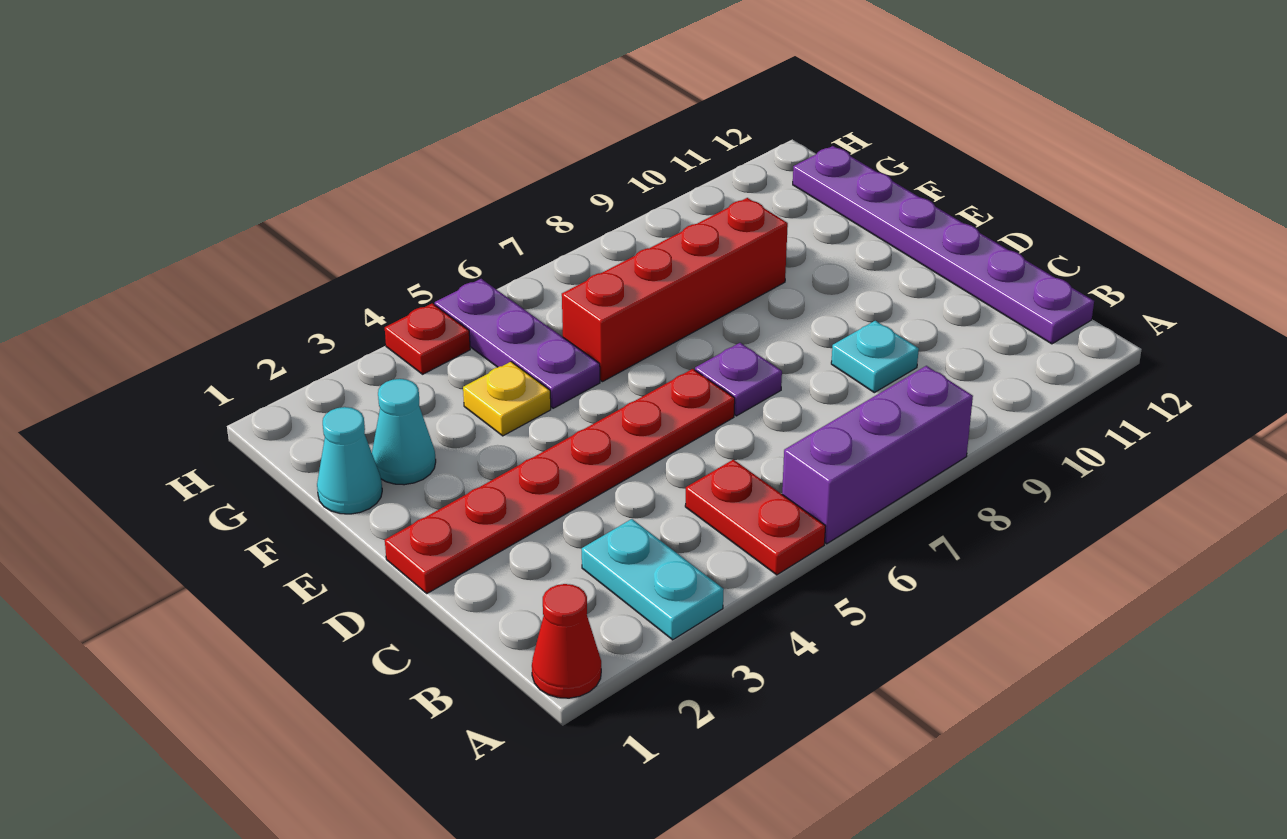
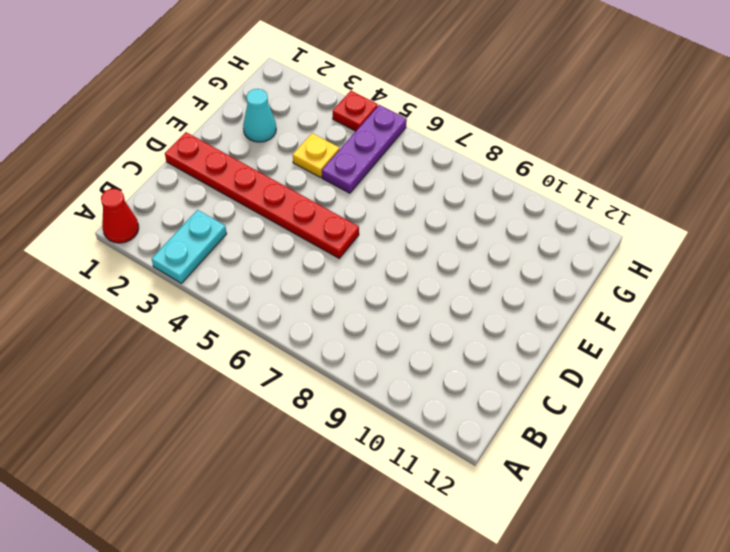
none -> red plate A5:B5 level 1
none -> purple brick A6:A8 level 1
none -> purple plate B12:G12 level 1

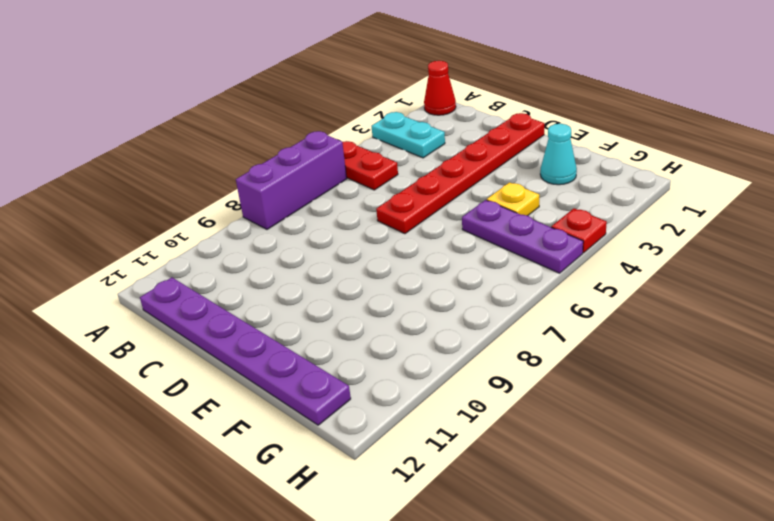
none -> cyan plate C9 level 1
none -> purple plate D7 level 1
none -> cyan cone F1 level 1

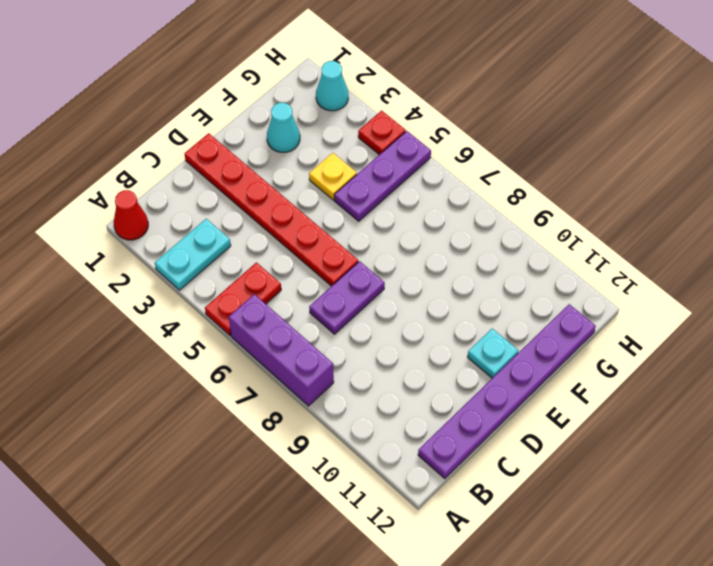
purple plate C7:D7 level 1 -> purple plate D7 level 1
cyan plate E11 level 1 -> cyan plate C9 level 1
cyan cone H2 level 1 -> cyan cone F1 level 1
none -> red brick F6:F9 level 1

